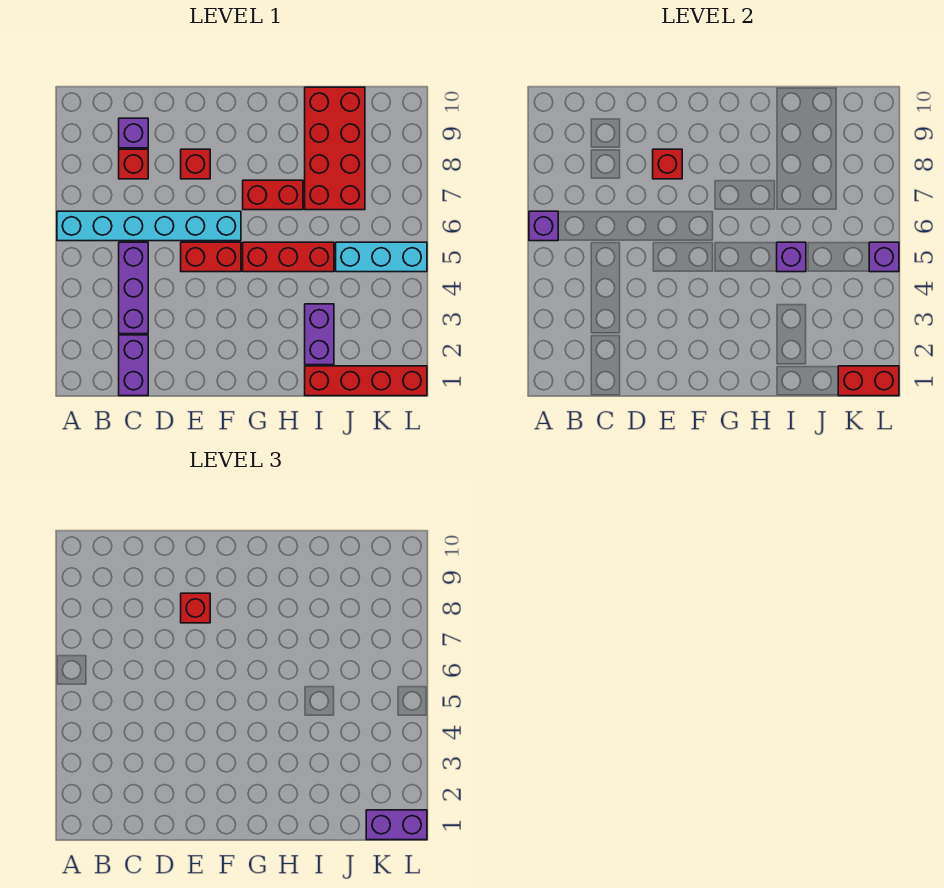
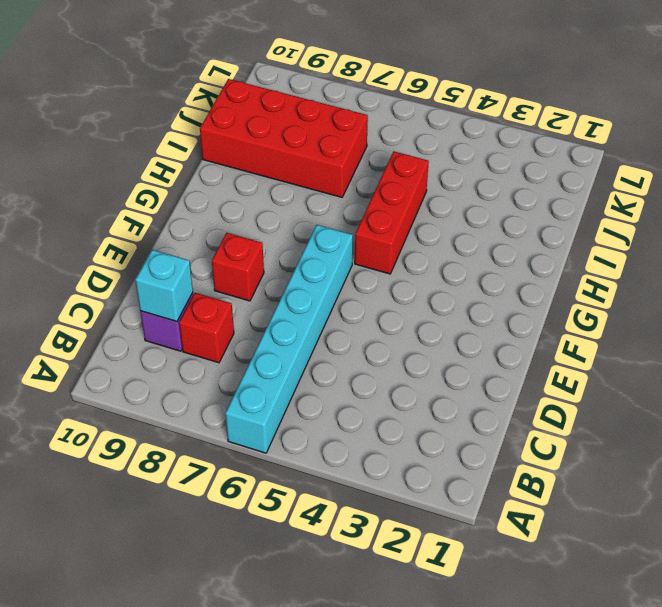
cyan brick C9 level 2 -> none
none -> purple brick C1:C2 level 1
none -> purple brick C3:C5 level 1
none -> red brick E5:F5 level 1

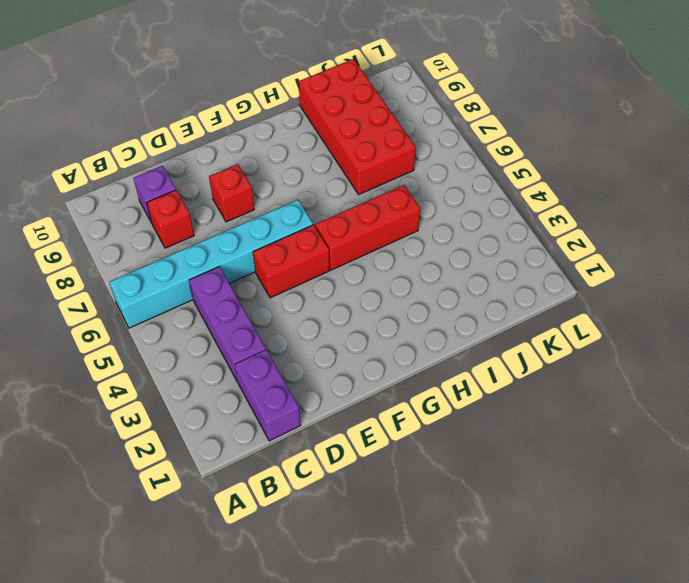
none -> red brick G7:H7 level 1
none -> red brick I1:L1 level 1
none -> purple brick I2:I3 level 1

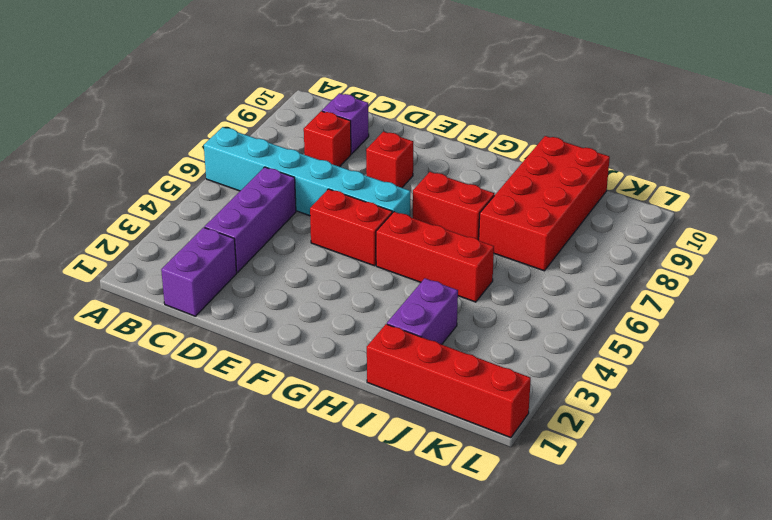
none -> cyan brick J5:L5 level 1
none -> purple brick A6 level 2
none -> red brick E8 level 2

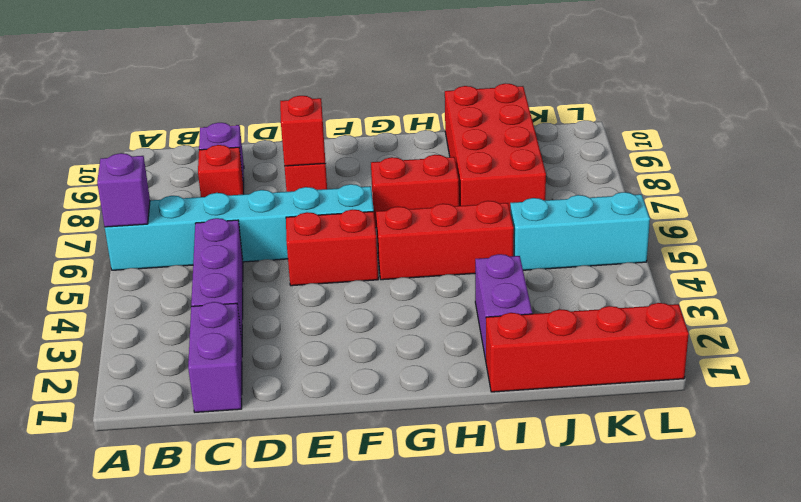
none -> purple brick I5 level 2
none -> red brick K1:L1 level 2
none -> purple brick L5 level 2

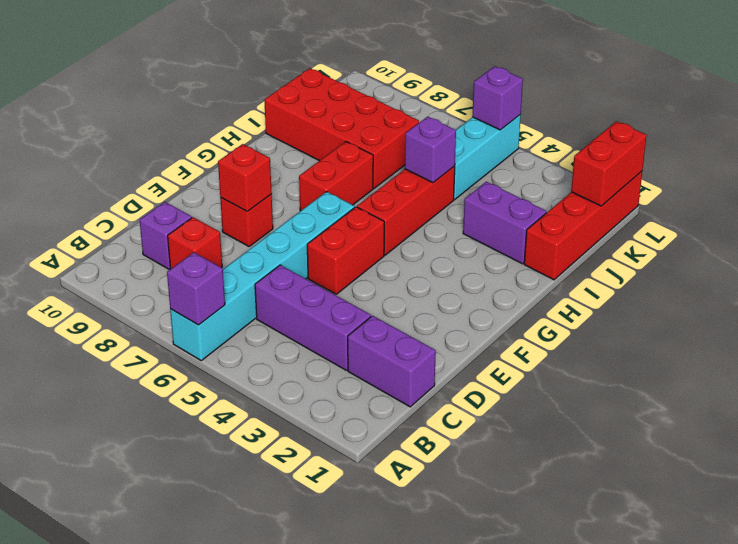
none -> red brick E8 level 3
none -> purple brick K1:L1 level 3

